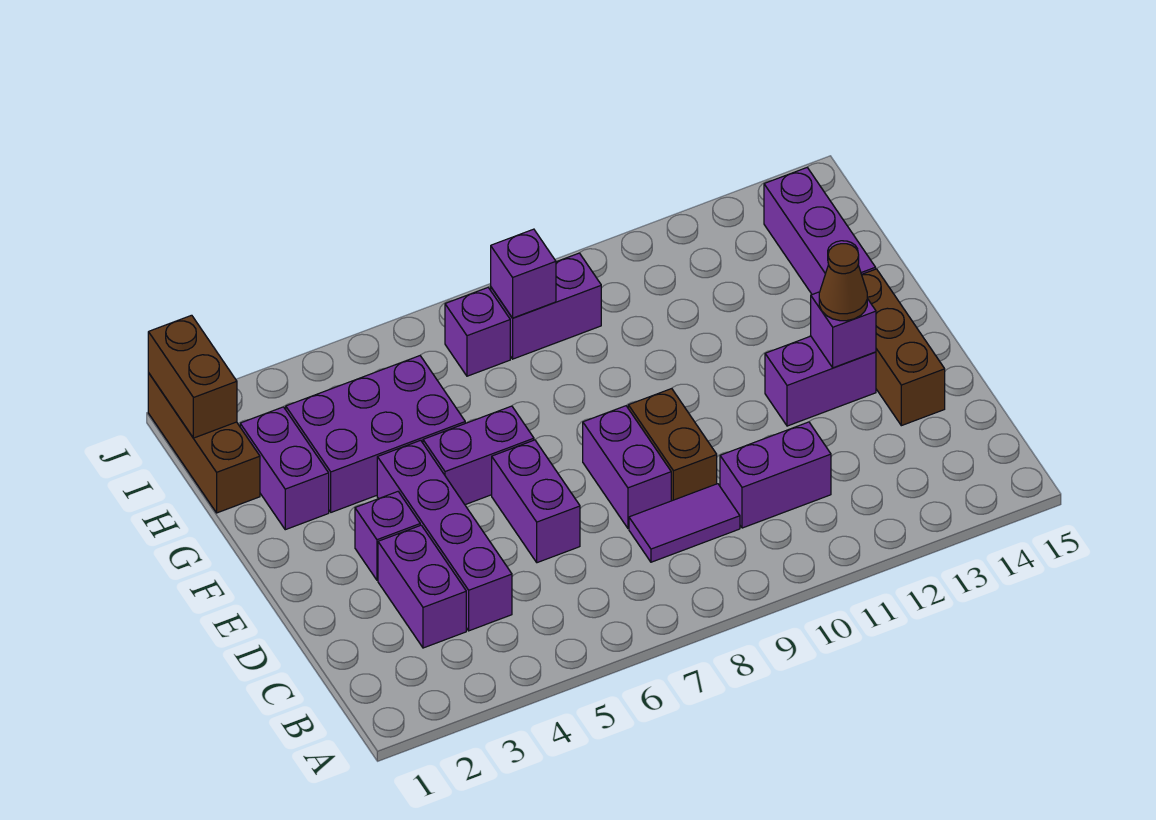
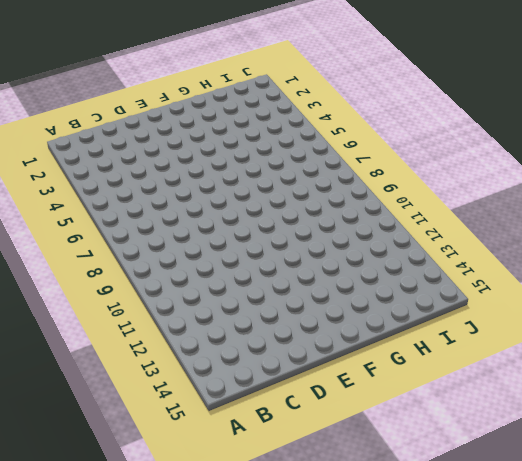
none -> purple brick C3:D3 level 1
none -> purple brick C4:F4 level 1
none -> purple tile C8:C9 level 1

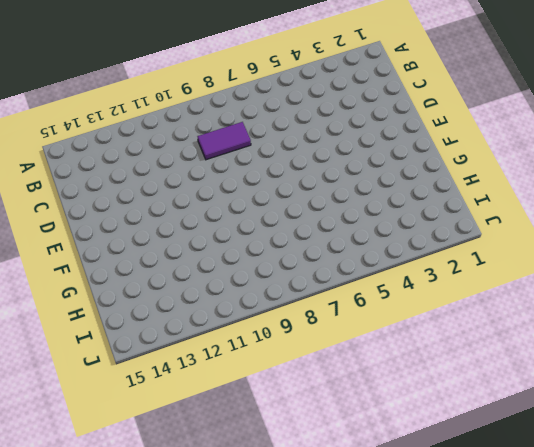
none -> purple brick C3:D3 level 1
none -> purple brick C4:F4 level 1
none -> purple brick C10:C11 level 1

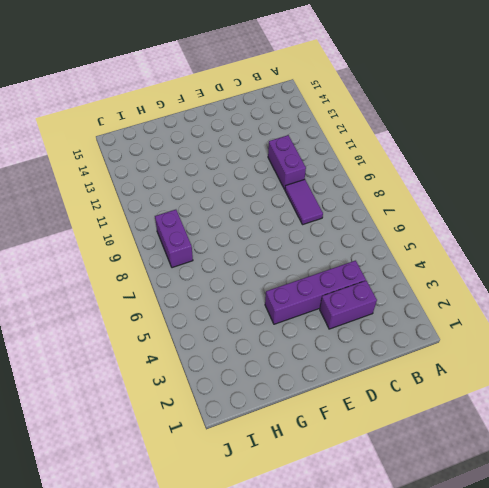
none -> purple brick D6:E6 level 1
none -> purple brick D8:E8 level 1
none -> brown brick D9:E9 level 1

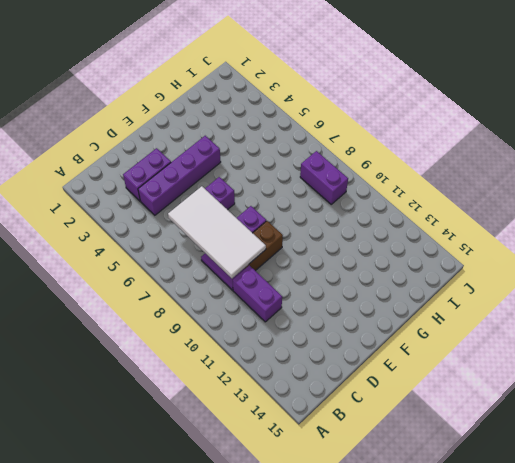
white tile C6:D9 level 2 -> none
none -> brown brick D14:F14 level 1
none -> purple brick E3 level 1
none -> purple brick E12:E13 level 1

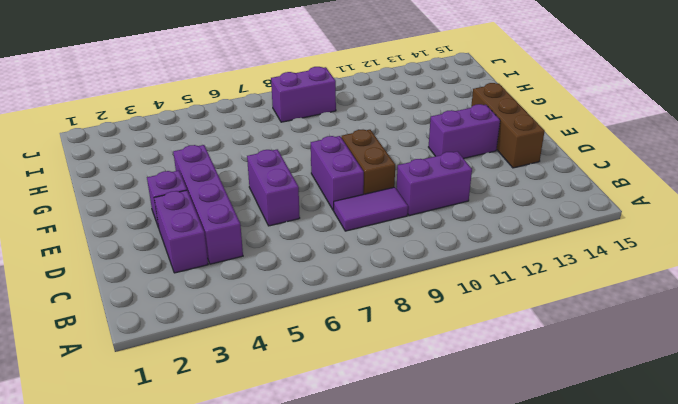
none -> purple brick F5:F6 level 1
none -> purple brick G2:H2 level 1
none -> purple brick G3:H5 level 1

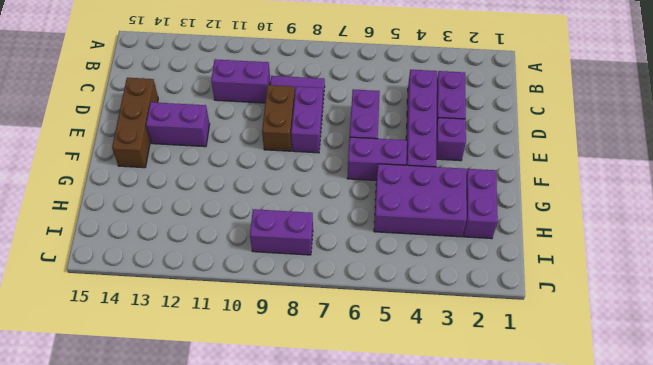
none -> purple brick G14:I14 level 1
none -> brown brick H1:J1 level 1
none -> purple brick I7 level 1

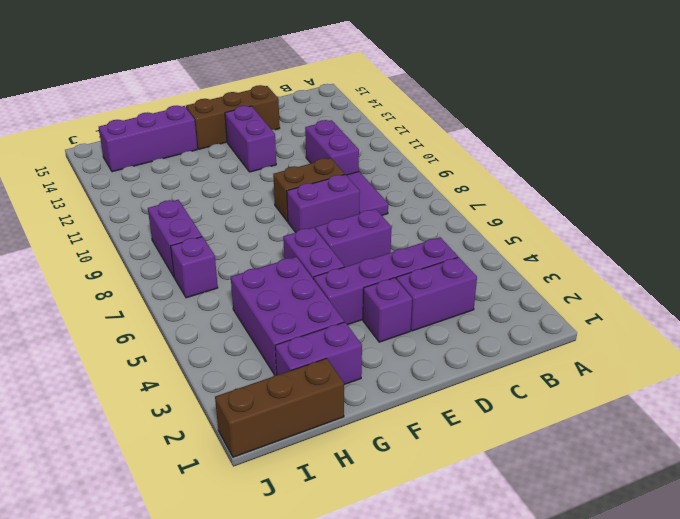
none -> purple brick E13 level 2
none -> brown brick I1:J1 level 2
none -> purple brick I8 level 2

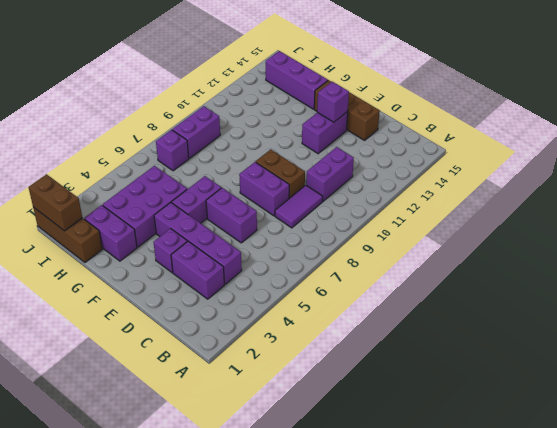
none -> purple brick I8 level 2
none -> brown cone E13 level 3

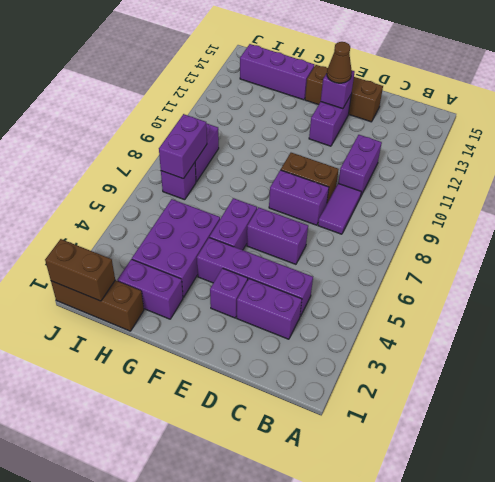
purple brick I7:I8 level 2 -> purple brick I8 level 2

